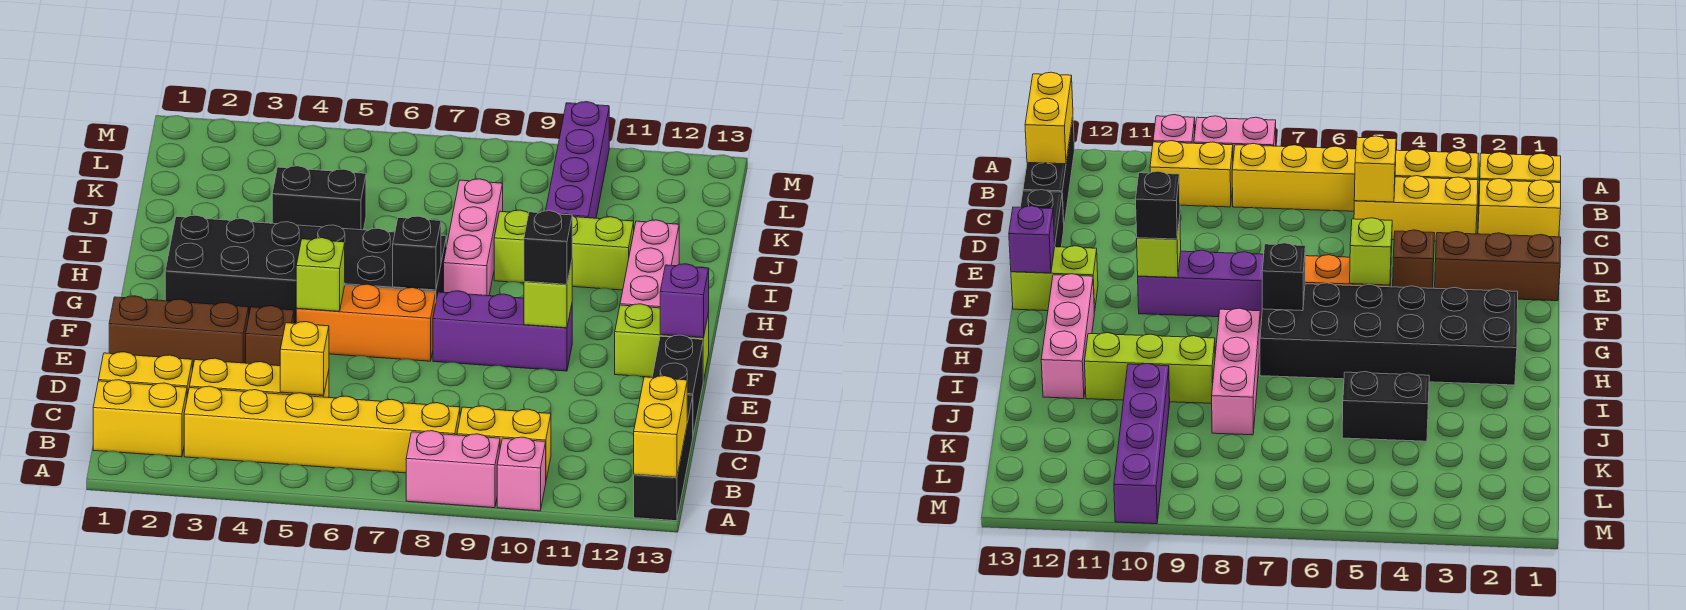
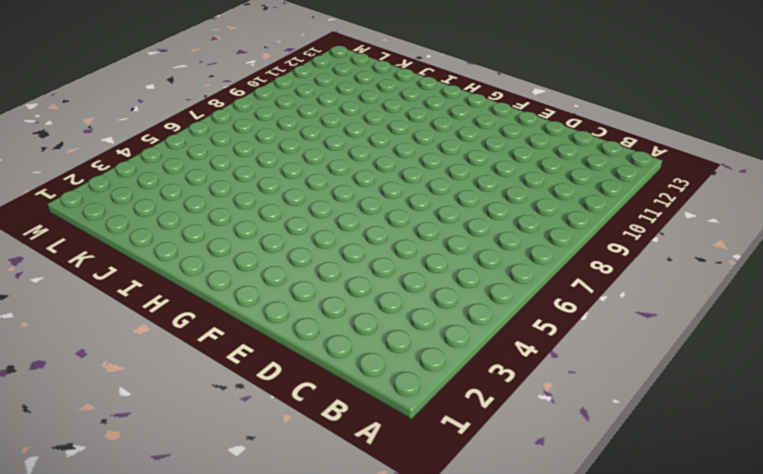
none -> pink brick A8:A9 level 1
none -> pink brick A10 level 1
none -> black brick A13:C13 level 1

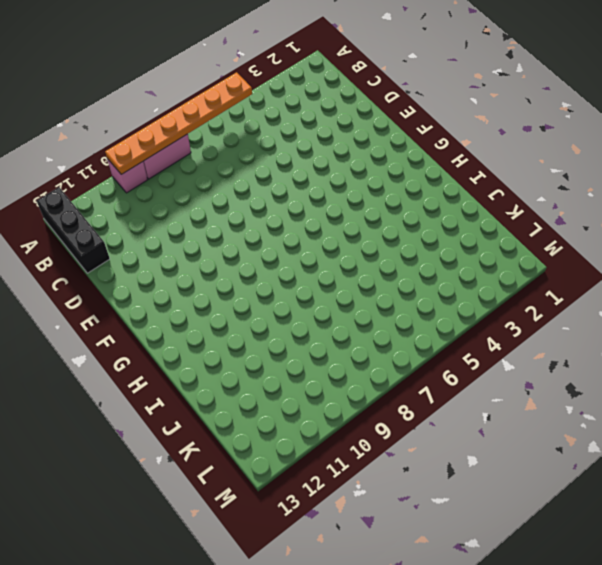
orange plate A5:A10 level 2 -> none
none -> yellow brick B1:B2 level 1
none -> yellow brick B3:B8 level 1
none -> yellow brick B9:B10 level 1

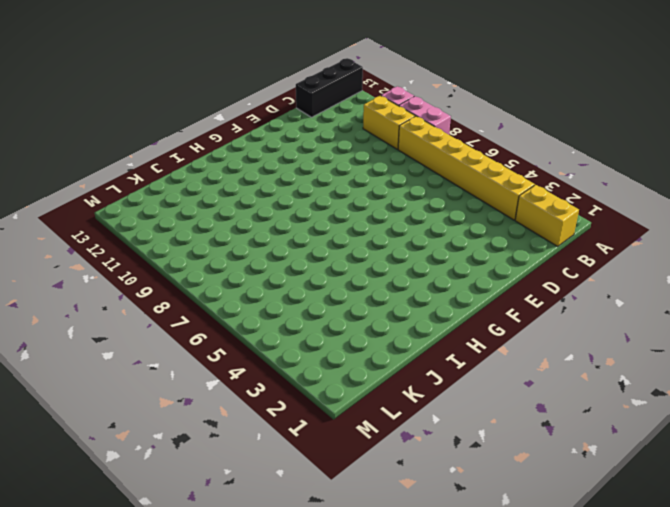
none -> yellow brick C1:C2 level 1
none -> yellow brick C3:C5 level 1
none -> black brick D13:E13 level 1

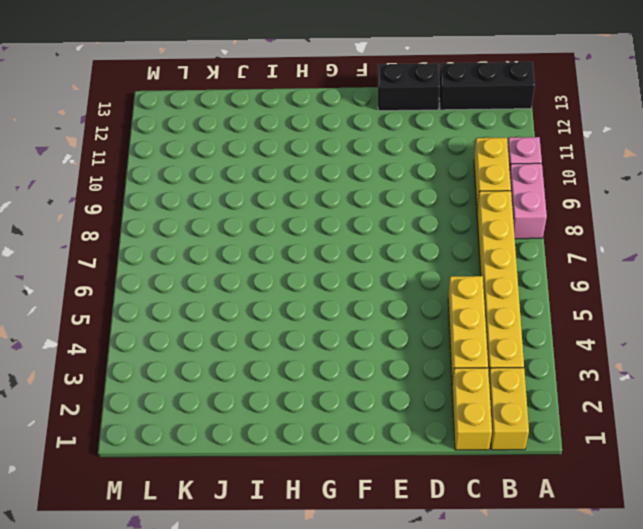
none -> brown brick E1:E3 level 1
none -> brown brick E4 level 1
none -> orange brick F5:F7 level 1

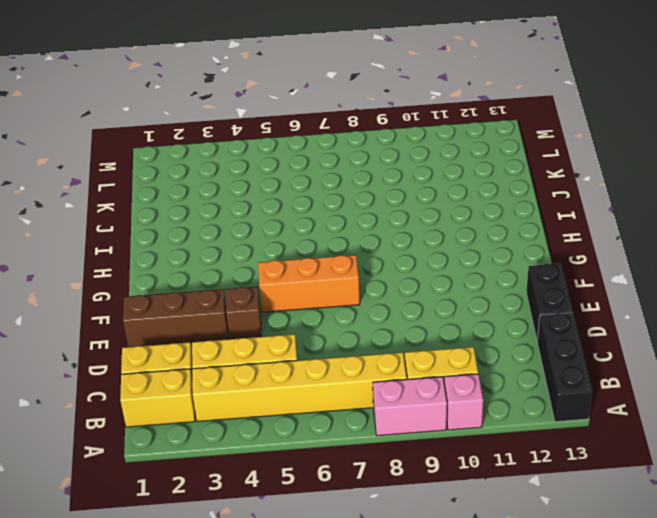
none -> purple brick F8:F10 level 1
none -> lime brick F12:F13 level 1
none -> black brick G2:H7 level 1

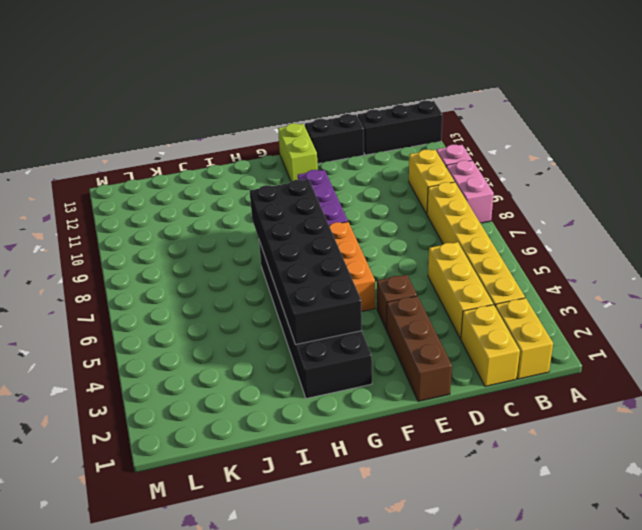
black brick G3:H8 level 2 -> black brick G7 level 2
none -> pink brick G12:I12 level 1
none -> pink brick H8:J8 level 1
none -> lime brick I9:I11 level 1

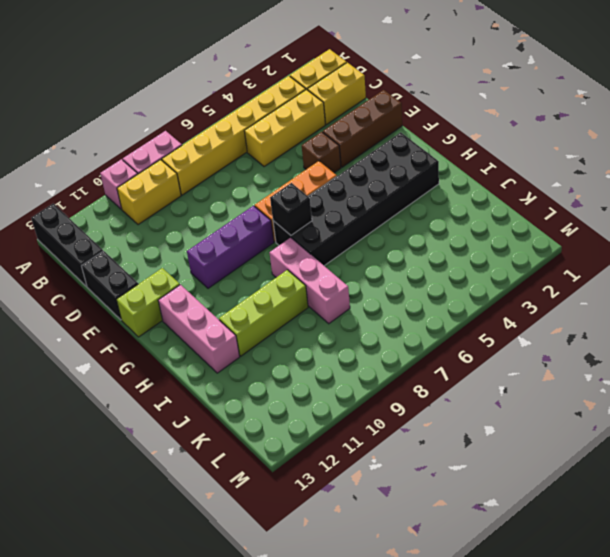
none -> black brick J4:J5 level 1
none -> purple brick J10:M10 level 1
none -> yellow brick A13:B13 level 2

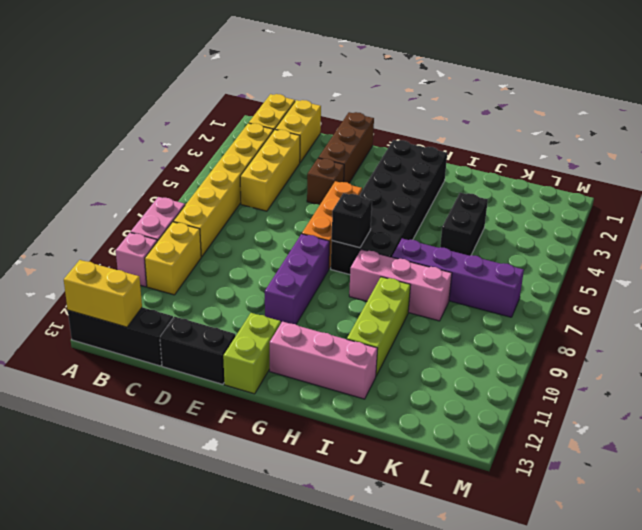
purple brick I7:L7 level 1 -> purple brick J10:M10 level 1
none -> yellow brick C5 level 2
none -> lime brick F5 level 2
none -> lime brick F10 level 2

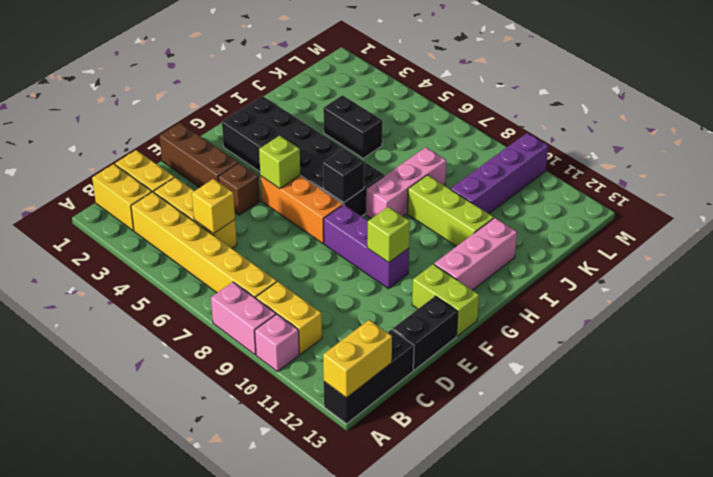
none -> purple brick F13 level 2
none -> black brick F10 level 3

